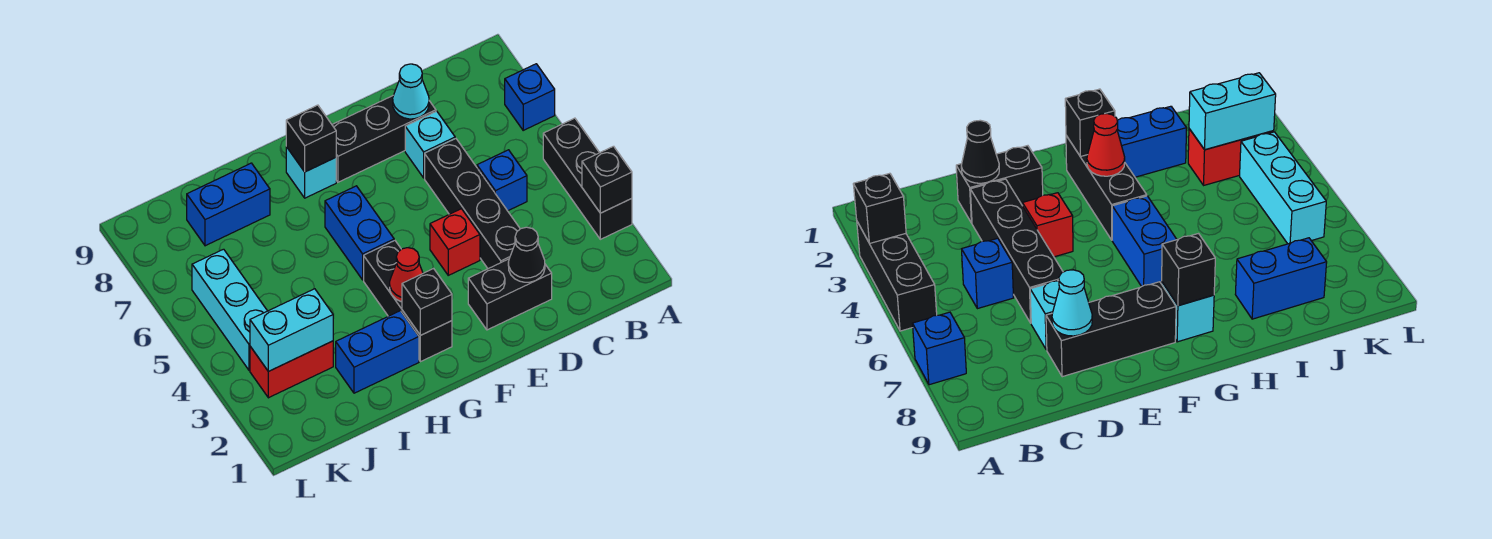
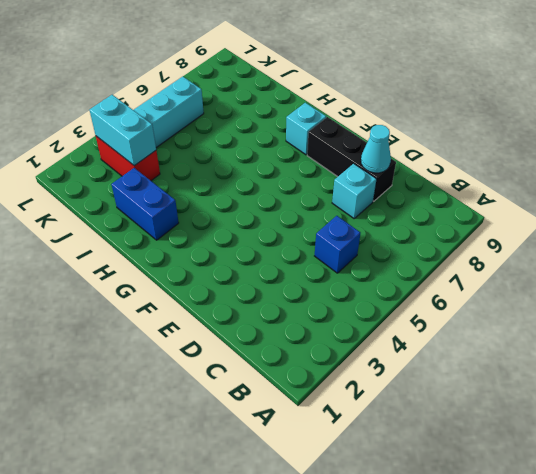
none -> black brick A3:A5 level 1
none -> blue brick A7 level 1
none -> black brick D2:E2 level 1

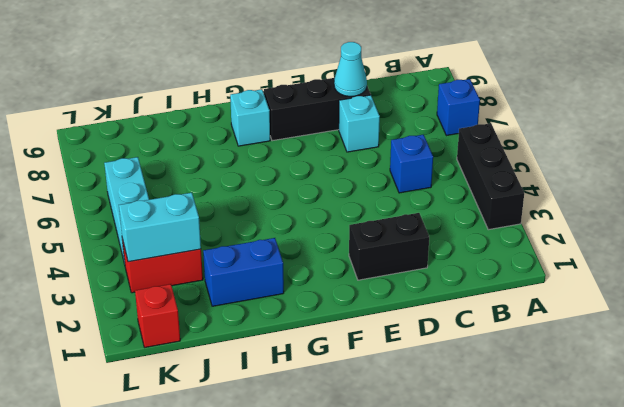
red brick K1 level 1 -> red brick E4 level 1
none -> black brick D3:D6 level 1
none -> black brick G2:G4 level 1
none -> blue brick G5:G6 level 1

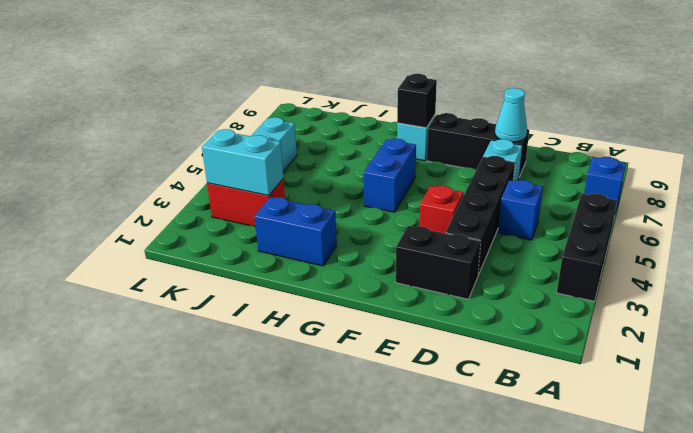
none -> black brick G2:G4 level 1
none -> blue brick I8:J8 level 1
none -> black brick A3 level 2

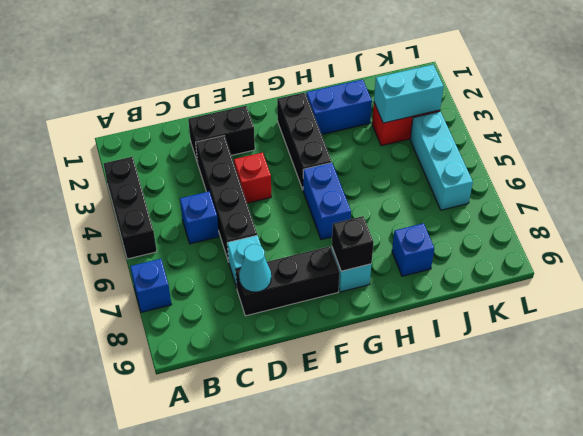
blue brick I8 level 1 -> blue brick I8:J8 level 1
none -> black brick A3 level 2
none -> black cone D2 level 2
none -> black brick G2 level 2

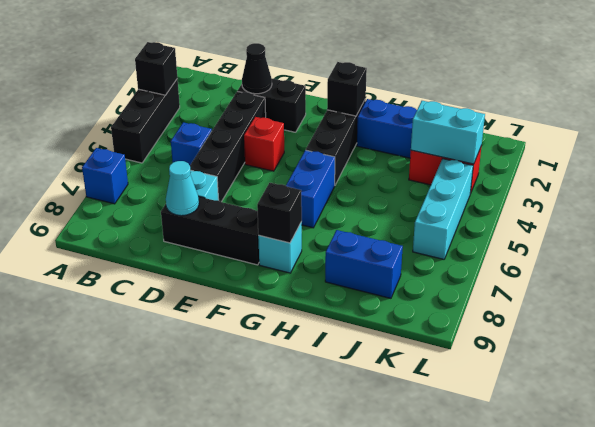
none -> red cone G3 level 2

